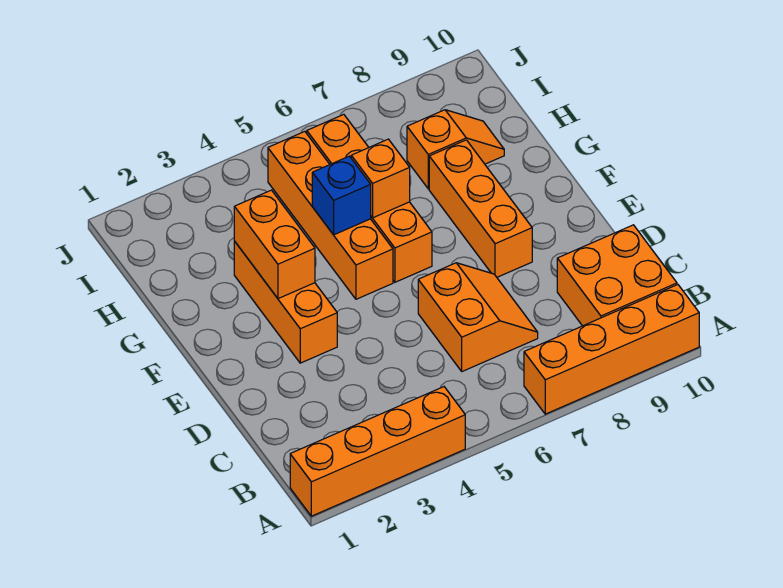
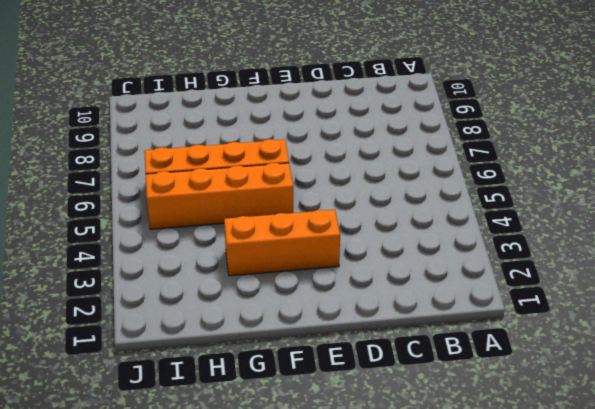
none -> orange brick A1:A4 level 1
none -> orange brick A7:A10 level 1
none -> orange brick B9:C10 level 1

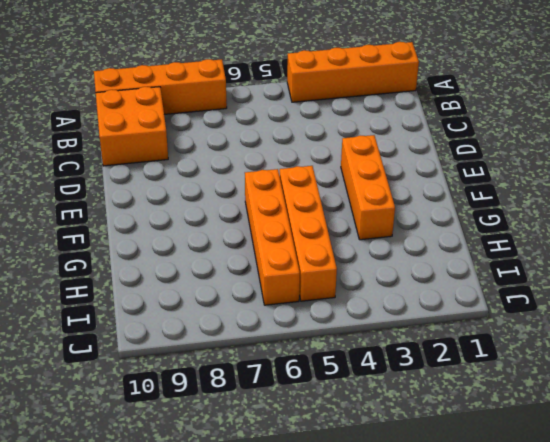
none -> orange slope C6:D7 level 1 top 6
none -> orange brick E8:G8 level 1
none -> orange slope H8:H9 level 1 top 8

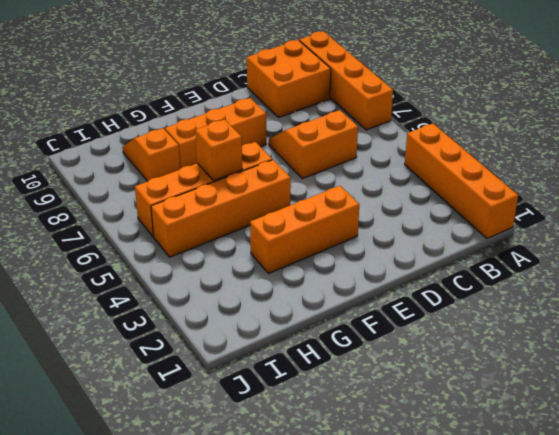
none -> orange brick F3:G3 level 2
none -> blue brick G5 level 2

